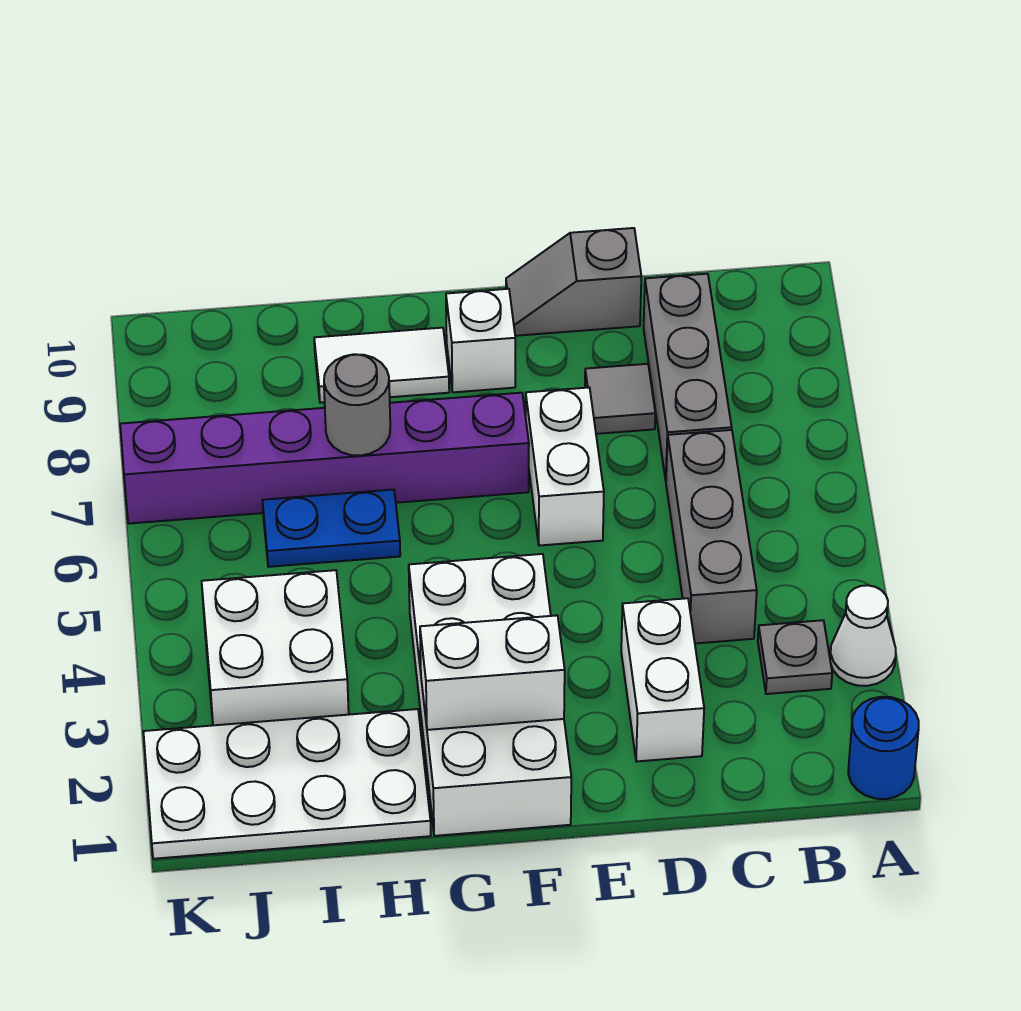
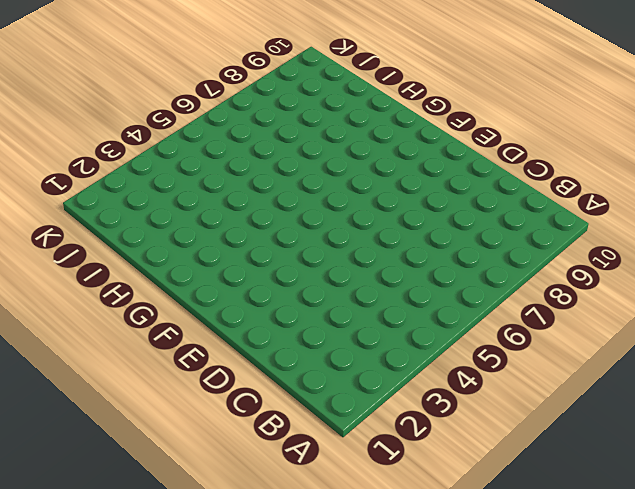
none -> blue round brick A1 level 1
none -> white cone A3 level 1
none -> grey plate B3 level 1

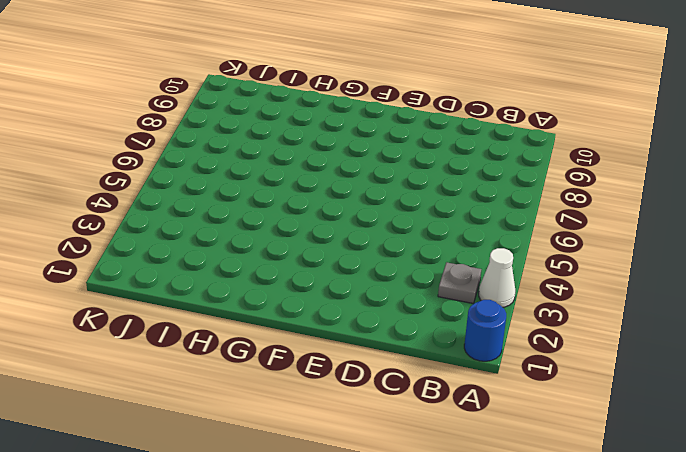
none -> grey brick C4:C6 level 1
none -> grey brick C7:C9 level 1
none -> white brick D2:D3 level 1

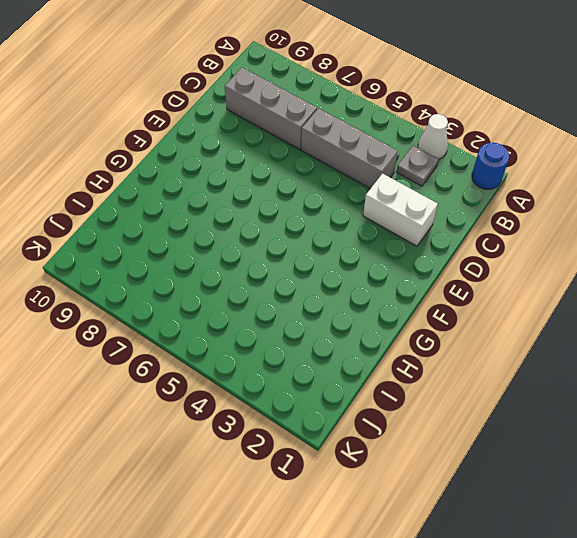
none -> grey tile D8 level 1
none -> grey slope D10:E10 level 1 top D
none -> white brick E6:E7 level 1

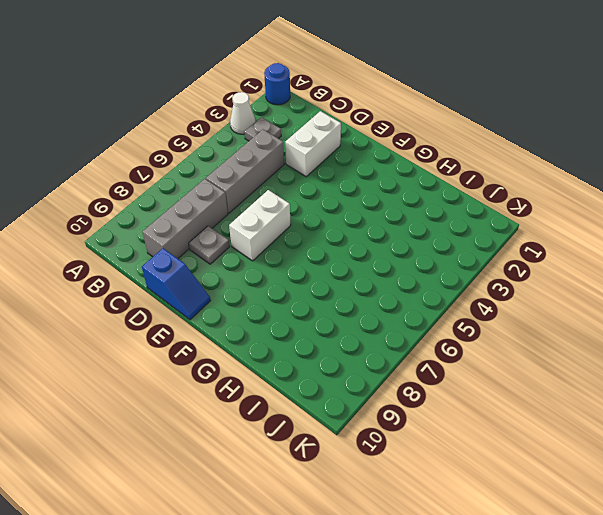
grey plate D8 level 1 -> grey tile D8 level 1
blue slope D10:E10 level 1 top D -> grey slope D10:E10 level 1 top D
none -> white brick F1:G4 level 1
none -> purple brick F7:K7 level 1
none -> white brick F9 level 1

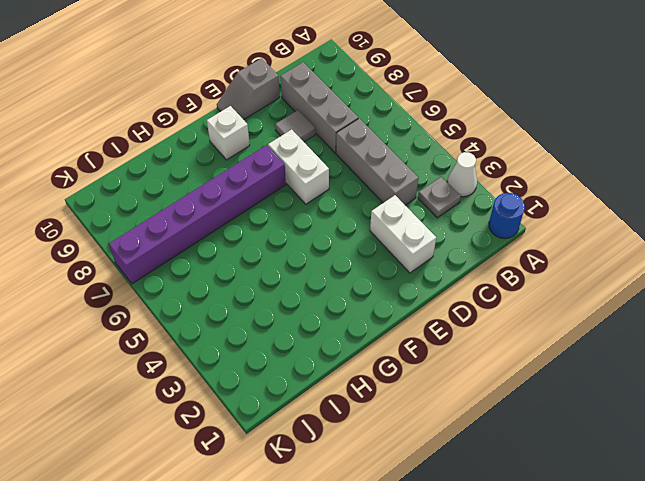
none -> white brick F1:G4 level 1
none -> white tile G9:H9 level 1
none -> white plate H1:K2 level 1

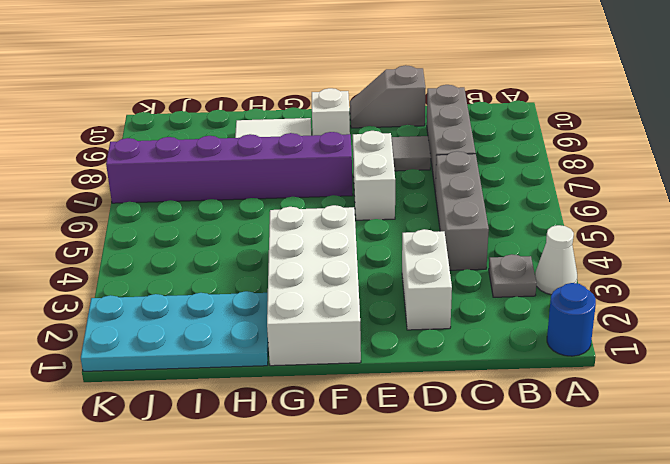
cyan plate H1:K2 level 1 -> white plate H1:K2 level 1
none -> blue plate H6:I6 level 1
none -> white brick I3:J4 level 1
none -> white brick F2:G2 level 2

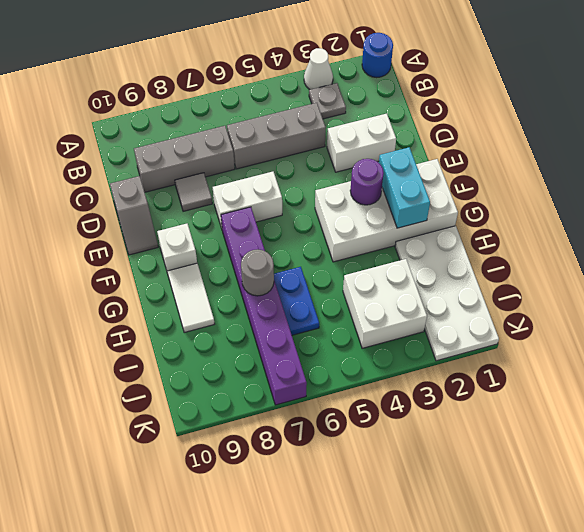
cyan brick F2:G2 level 2 -> white brick F2:G2 level 2
purple round brick F3 level 2 -> none

